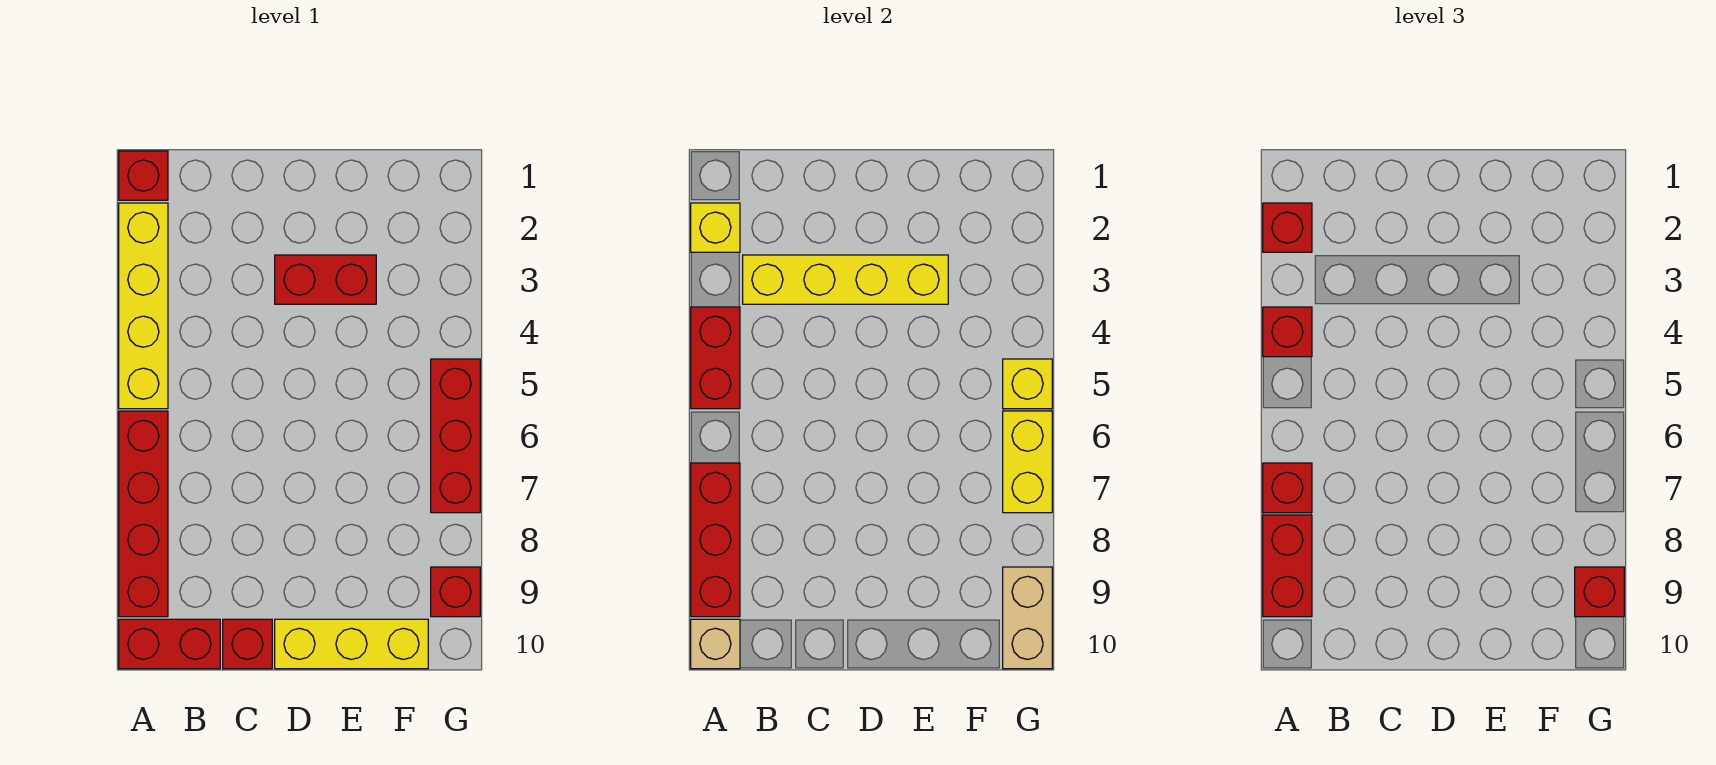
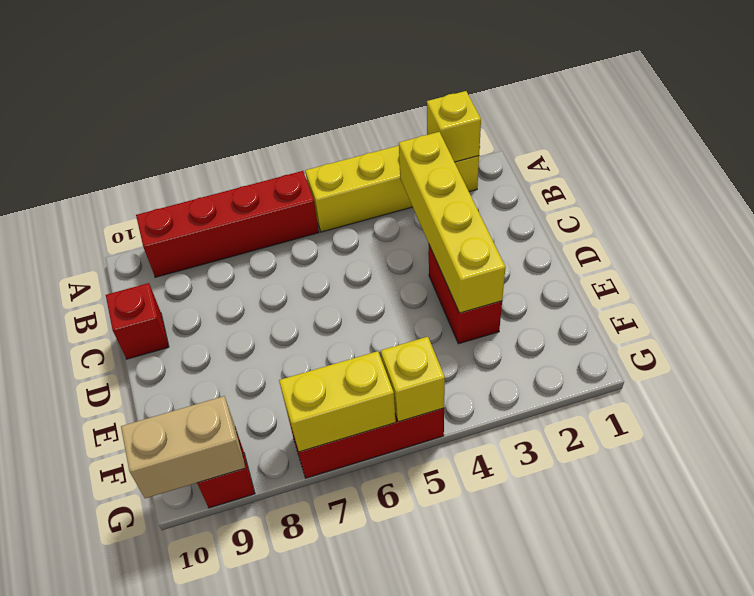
none -> red brick A1 level 1
none -> red brick A10:B10 level 1
none -> yellow brick D10:F10 level 1

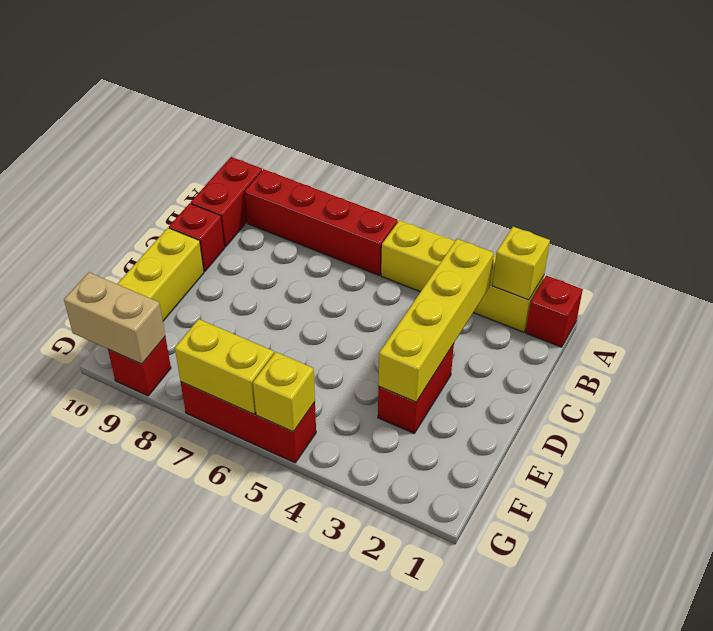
none -> red brick A4:A5 level 2
none -> red brick A7:A9 level 2
none -> tan brick A10 level 2

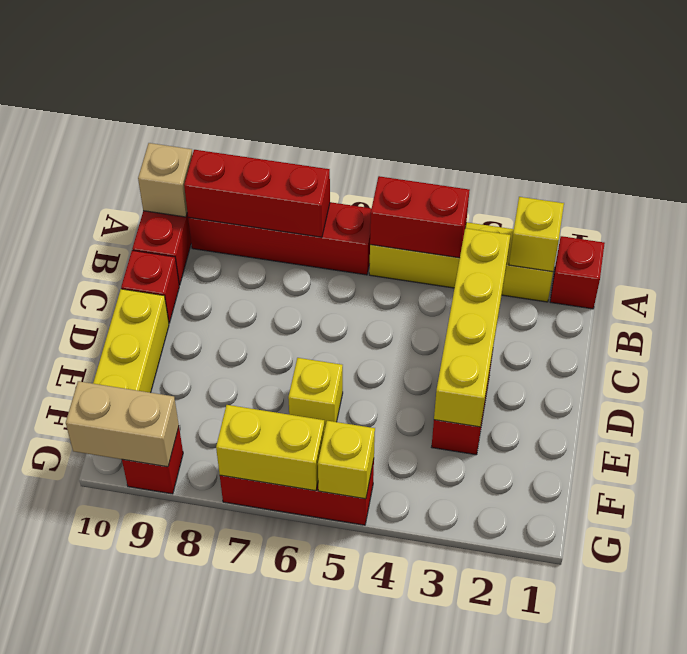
yellow brick E6 level 1 -> none
none -> red brick A2 level 3
none -> red brick A4 level 3
none -> red brick A7 level 3

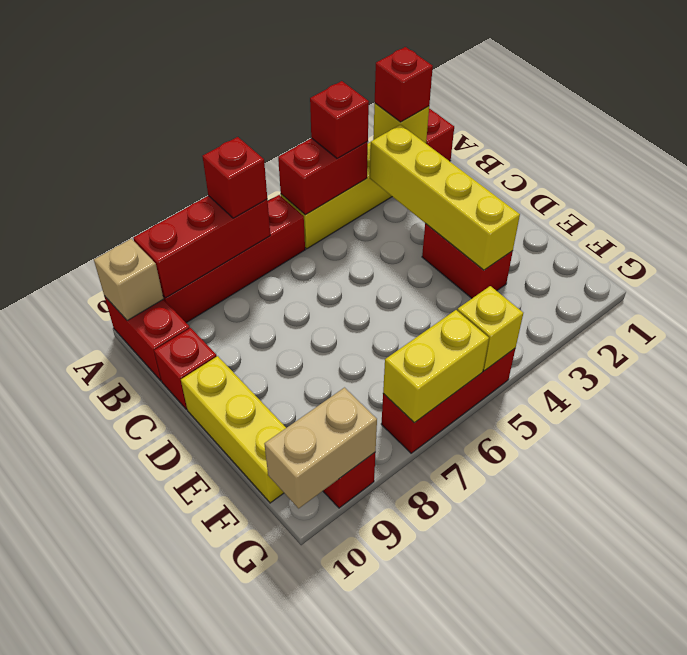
none -> red brick A8:A9 level 3
none -> red brick G9 level 3

